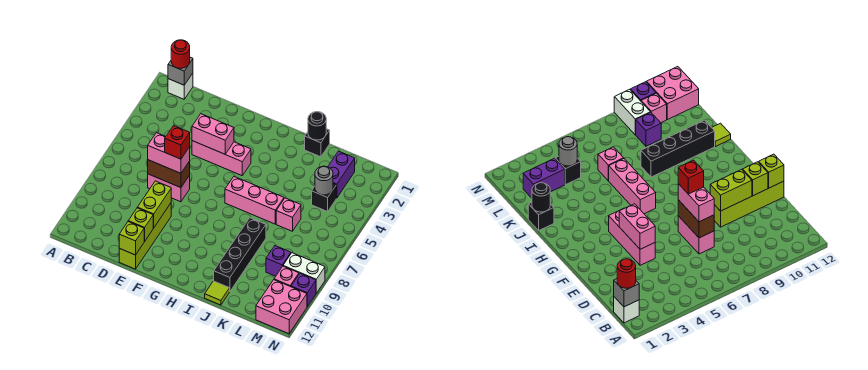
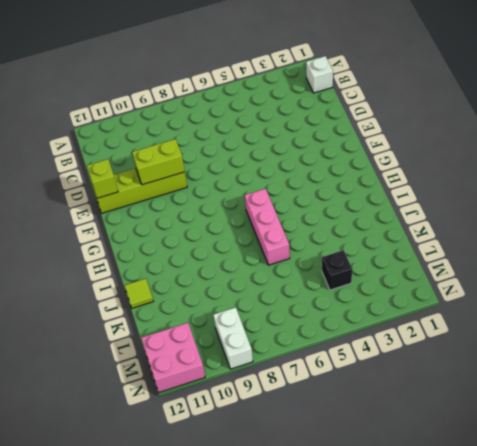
none -> pink brick D7:E7 level 1
none -> pink brick E4:G4 level 1
none -> black brick J1 level 1

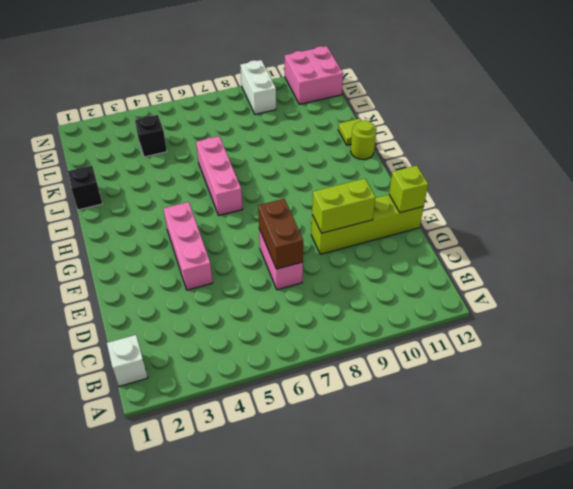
lime round brick I12 level 1 -> none
none -> black brick J8:J11 level 1
none -> pink brick K6 level 1
none -> purple brick L2:L3 level 1

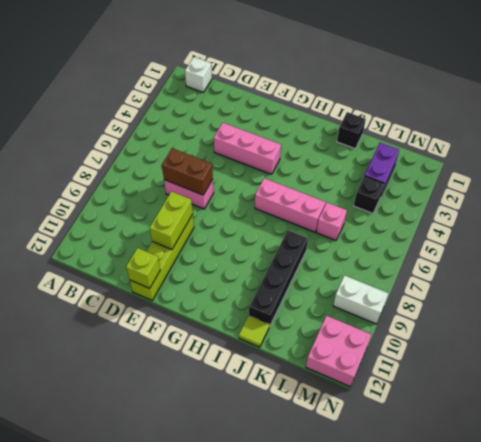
none -> purple brick L9 level 1
none -> pink brick M10 level 1
none -> purple brick N10 level 1

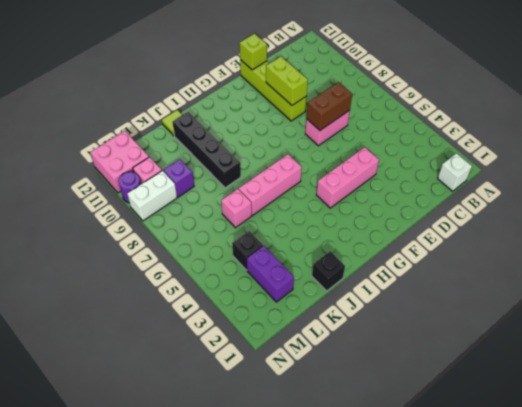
purple round brick N10 level 1 -> purple brick N10 level 1
none -> grey brick B1 level 2
none -> pink brick E4:F4 level 2
none -> lime brick E11 level 2

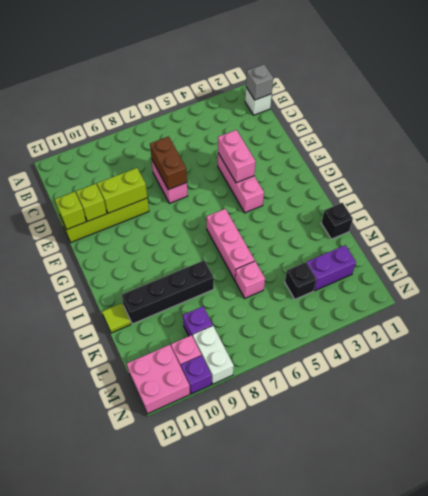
none -> black round brick J1 level 2
none -> grey round brick L4 level 2
none -> red round brick B1 level 3

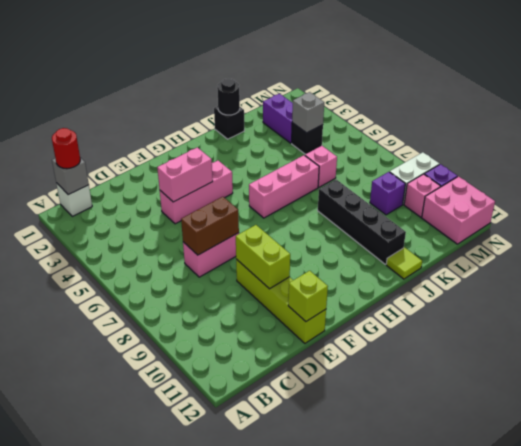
grey brick L4 level 2 -> grey round brick L4 level 2
none -> lime brick E11 level 2
none -> pink brick D7:E7 level 3
none -> red brick E7 level 4

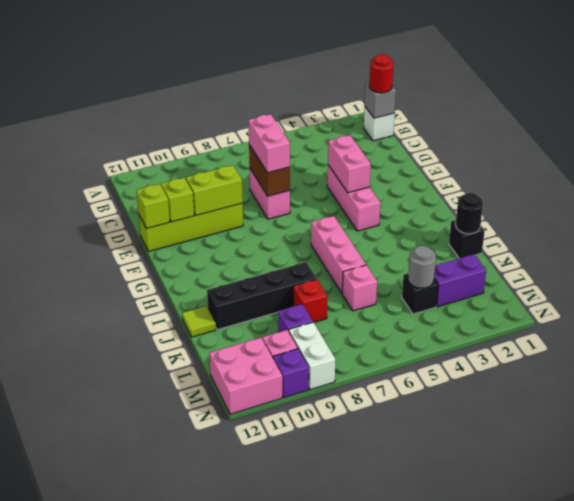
red brick K8 level 1 -> red brick E7 level 4

